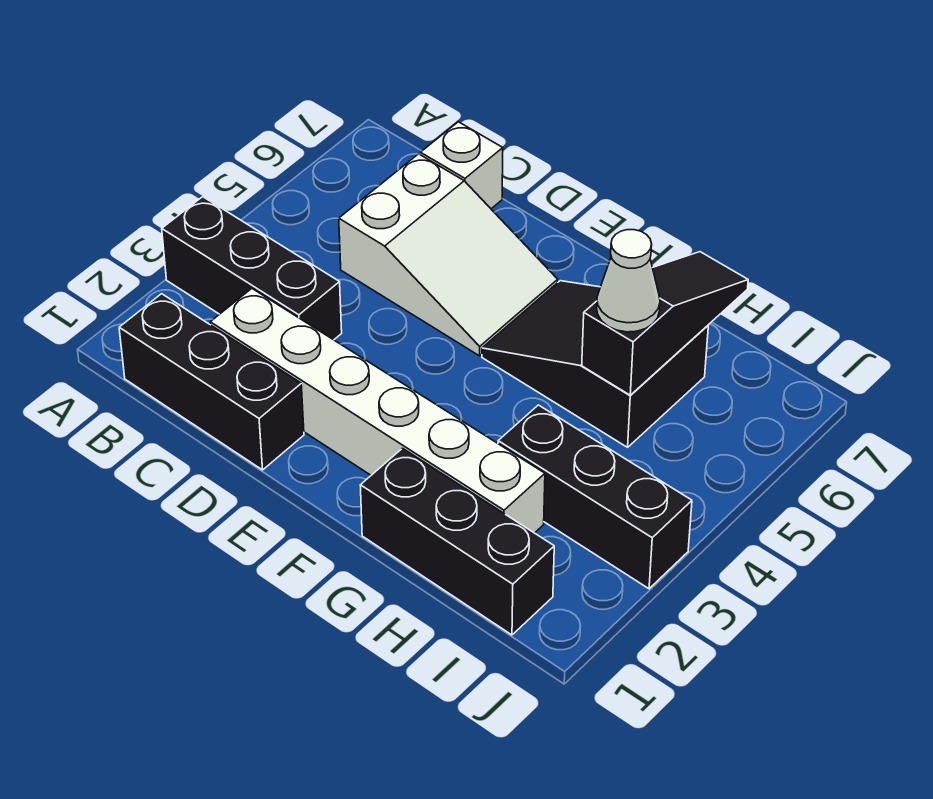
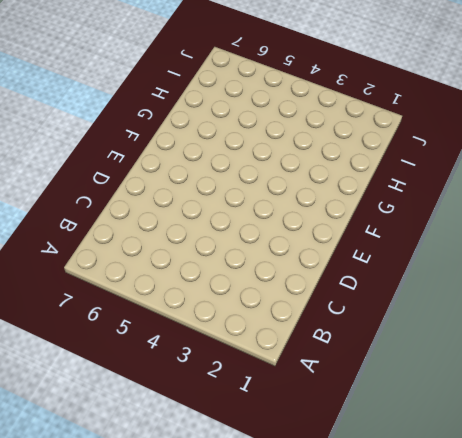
none -> black brick A3:C3 level 1
none -> black brick B1:D1 level 1

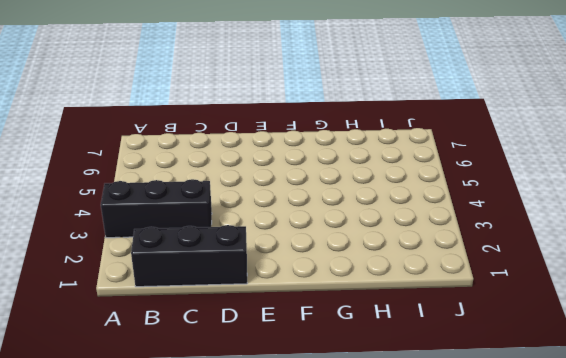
none -> white brick C2:H2 level 1
none -> white slope C5:E6 level 1 top C

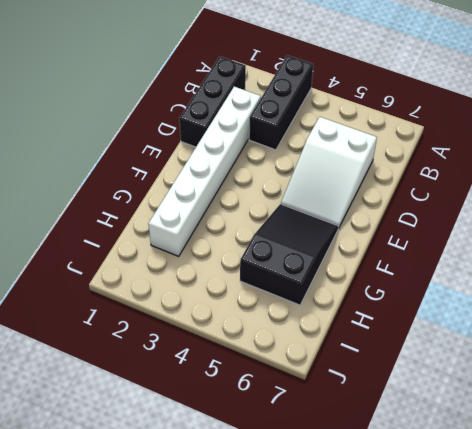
none -> white brick C7 level 1
none -> black brick G1:I1 level 1

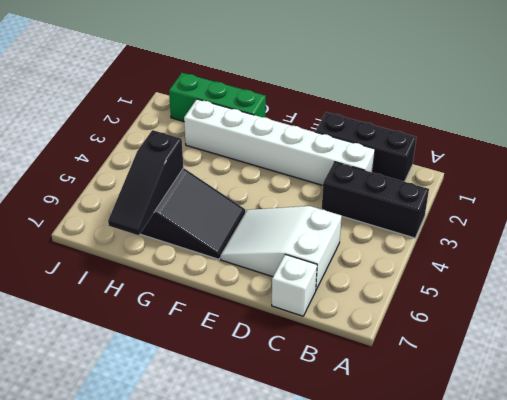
green brick G1:I1 level 1 -> black brick G1:I1 level 1
none -> black brick H3:J3 level 1
none -> white cone H5 level 3

